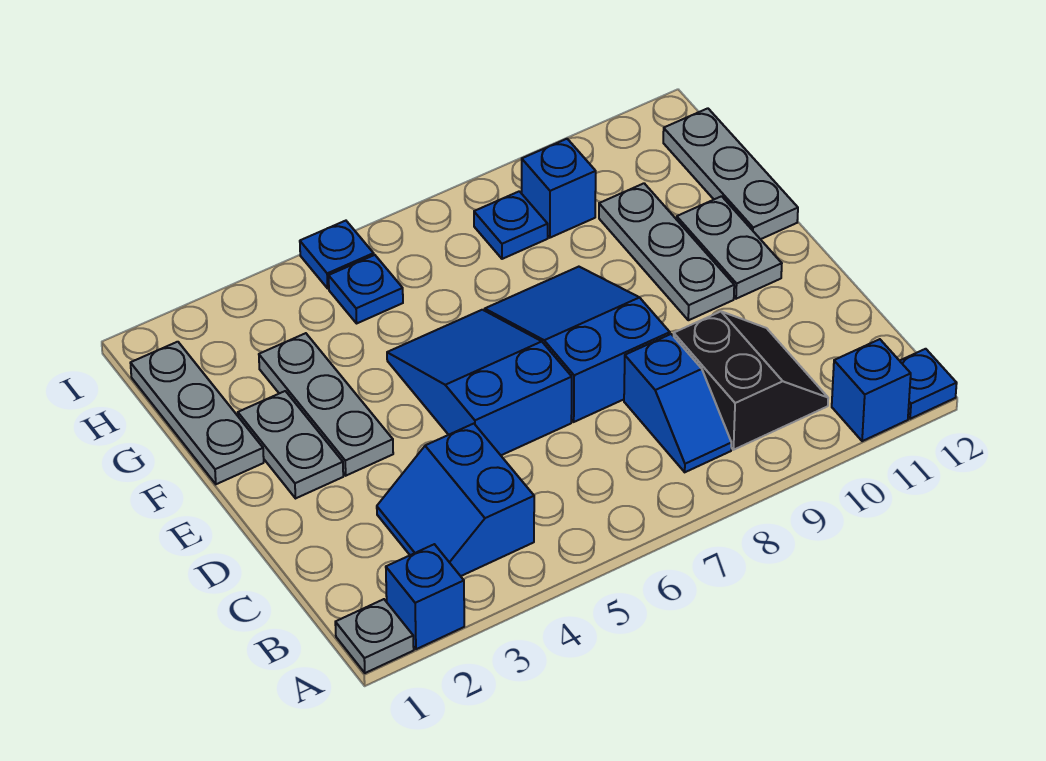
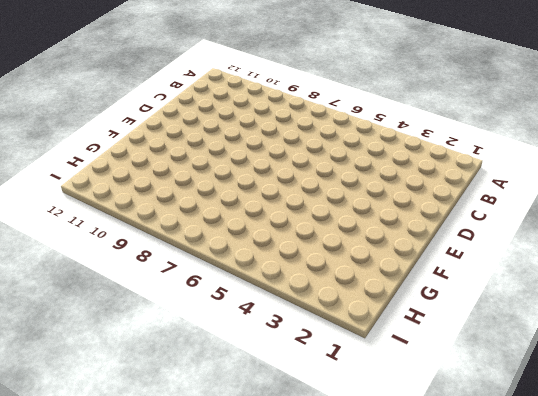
none -> grey plate A1 level 1
none -> blue brick A2 level 1
none -> blue brick A11 level 1

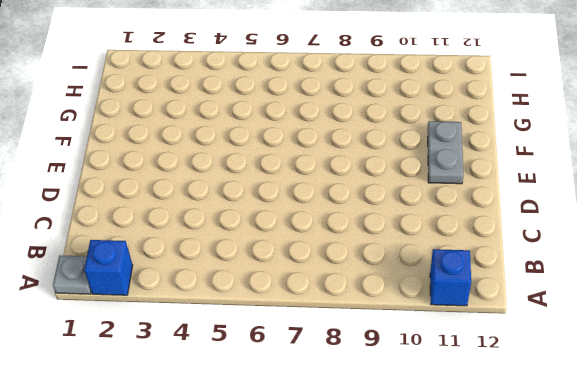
none -> blue plate A12 level 1
none -> blue slope B3:C4 level 1 top 4
none -> blue slope B8:C8 level 1 top C

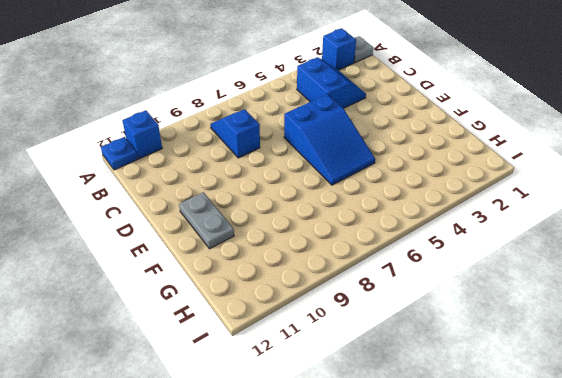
none -> black slope B9:C10 level 1 top 9
none -> blue slope D7:F8 level 1 top D
none -> grey plate E2:F2 level 1

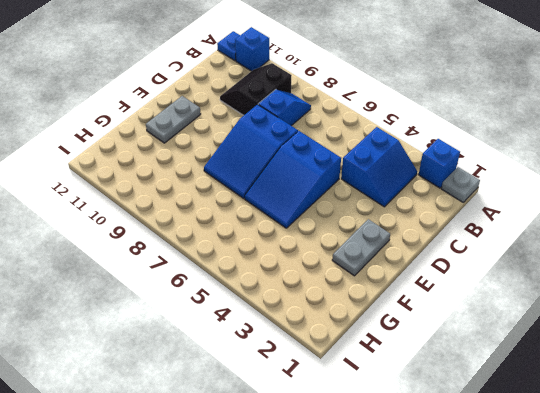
none -> grey plate E3:G3 level 1
none -> grey plate E10:G10 level 1
none -> grey plate F1:H1 level 1

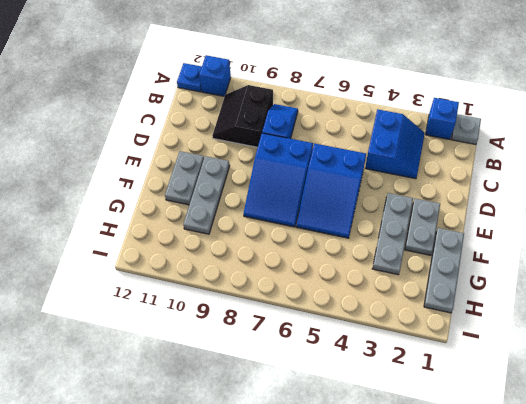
none -> grey plate F12:H12 level 1
none -> blue plate H5 level 1
none -> blue plate H8 level 1

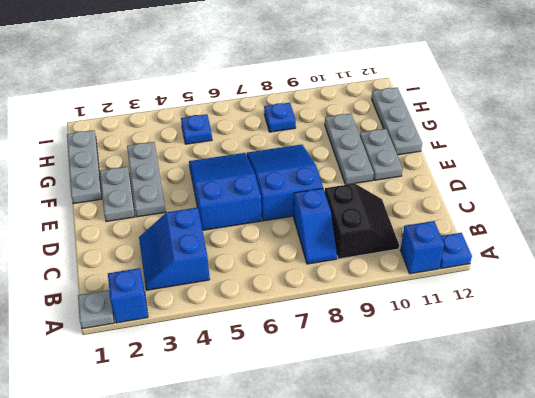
none -> blue brick H9 level 1
none -> blue plate I5 level 1

